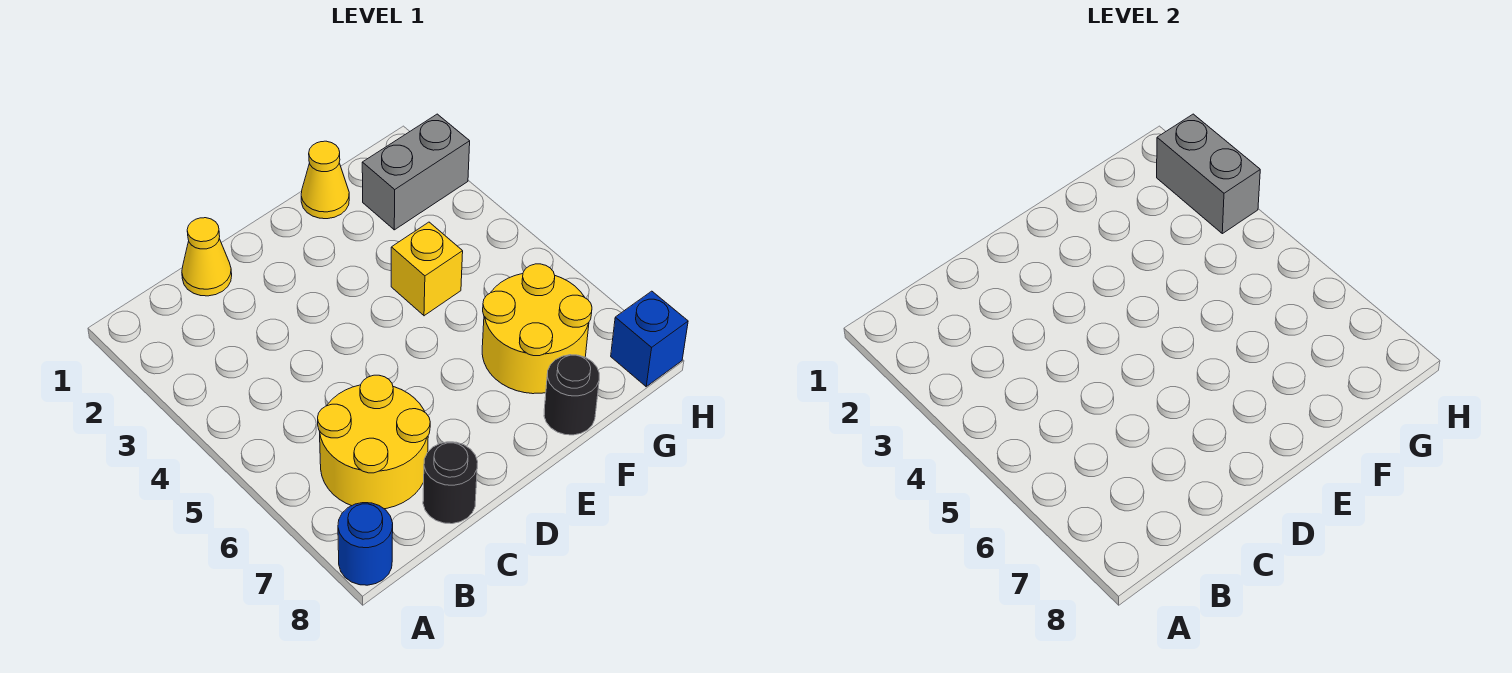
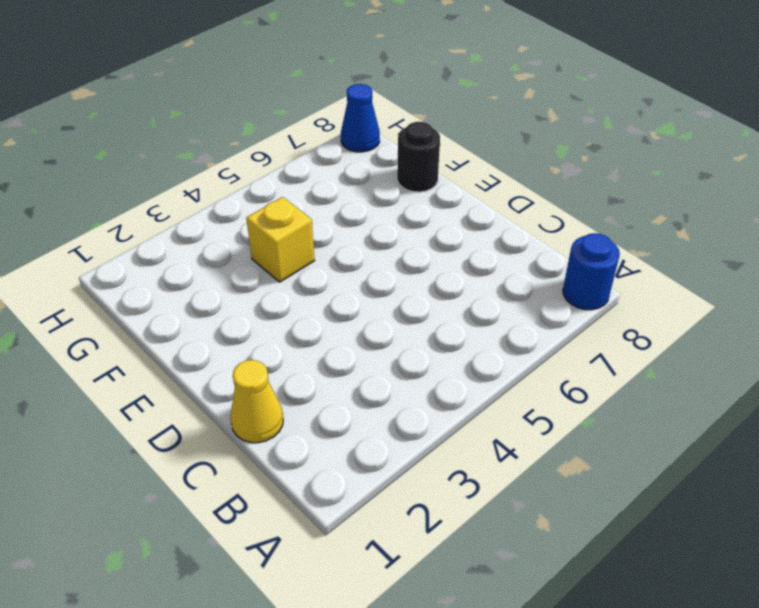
blue cone H8 level 1 -> blue brick H8 level 1
none -> yellow round brick B6:C7 level 1
none -> black round brick C8 level 1

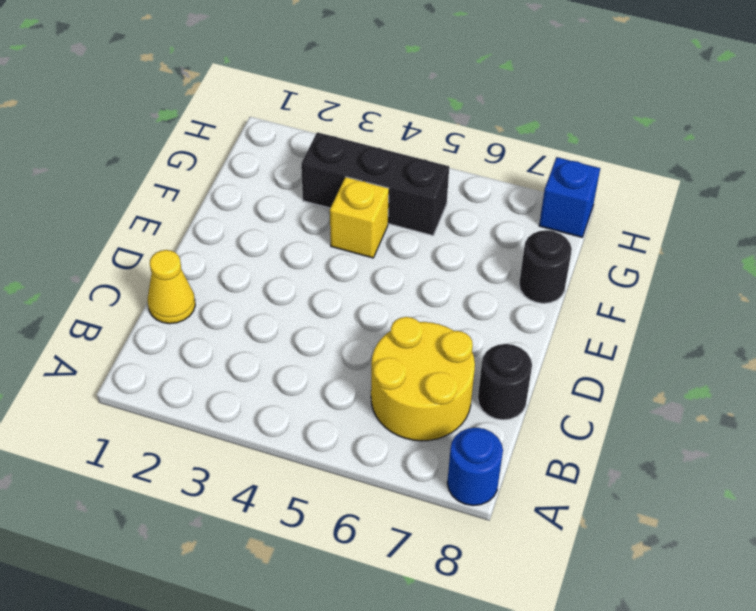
black brick G3:G5 level 1 -> none
none -> yellow cone F1 level 1
none -> yellow round brick F6:G7 level 1

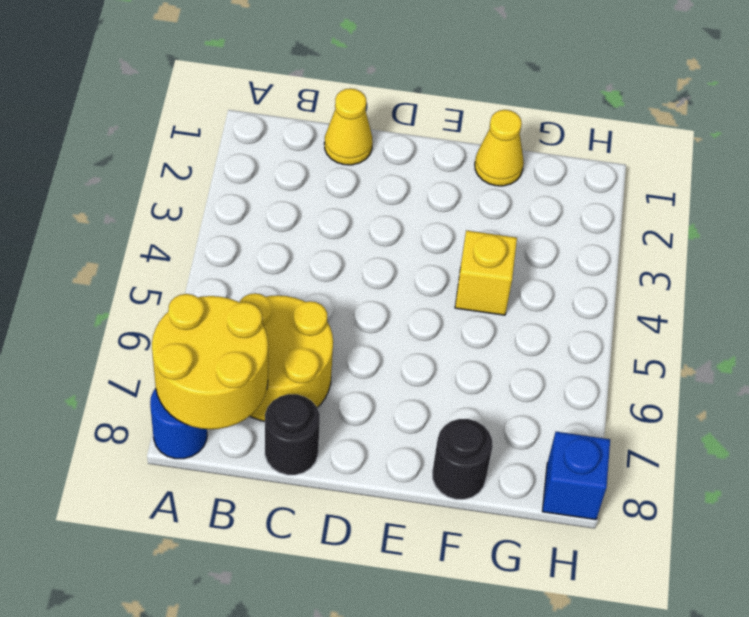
yellow round brick A7:B8 level 2 -> yellow round brick F6:G7 level 1
none -> grey brick G2:H2 level 1
none -> grey brick H2:H3 level 2

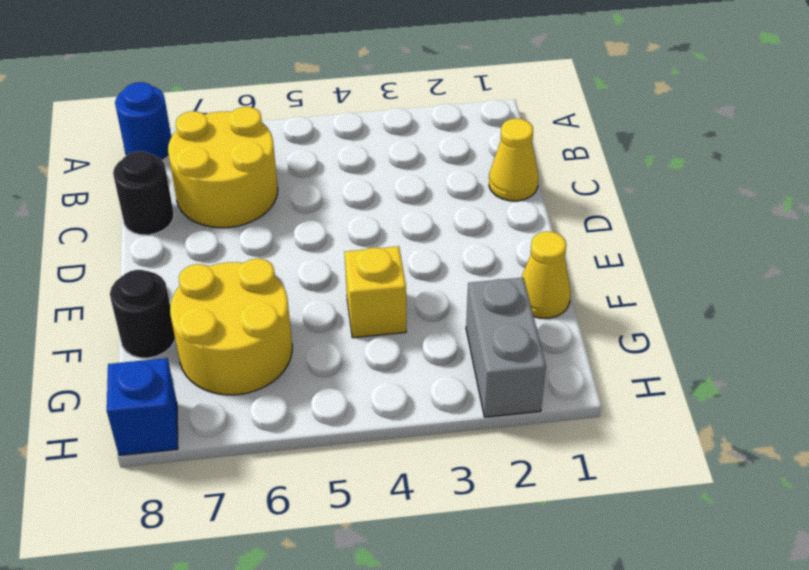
none -> grey brick H2:H3 level 2

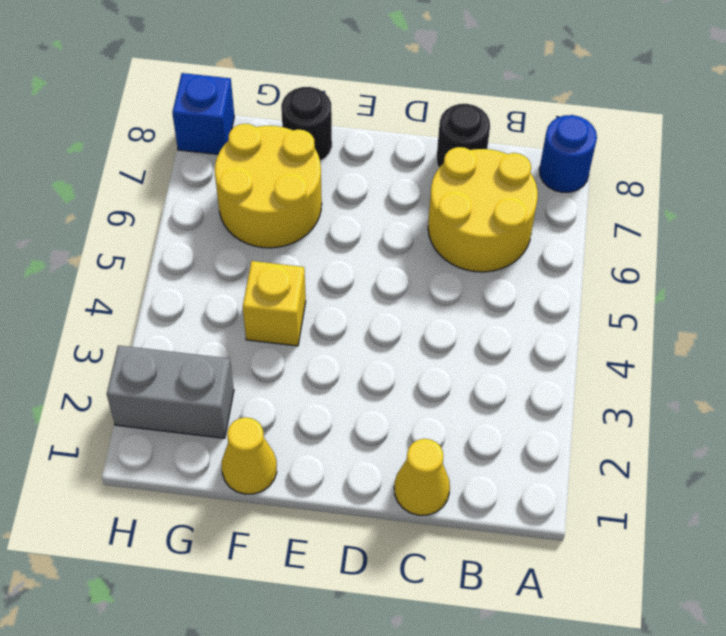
none -> grey brick H2:H3 level 2

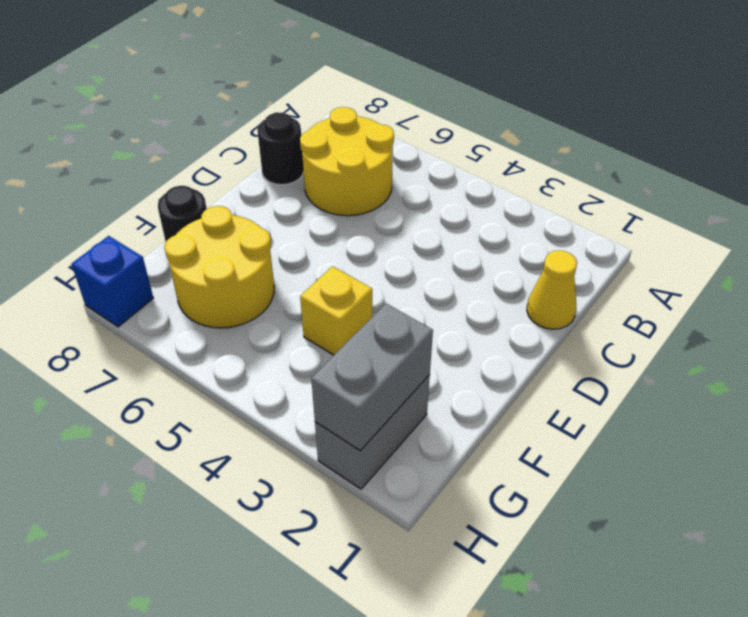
grey brick G2:H2 level 2 -> grey brick H2:H3 level 2
none -> blue round brick A8 level 1
none -> yellow cone F1 level 1

